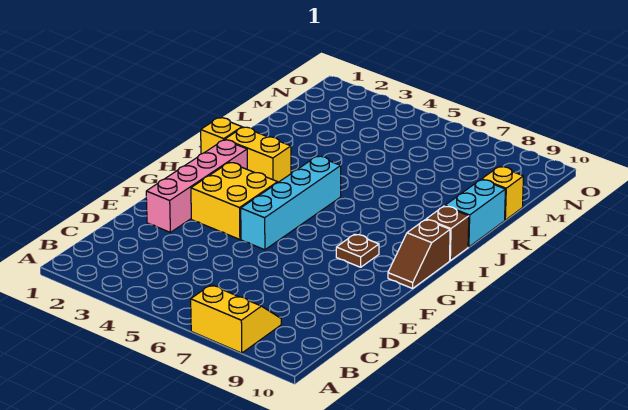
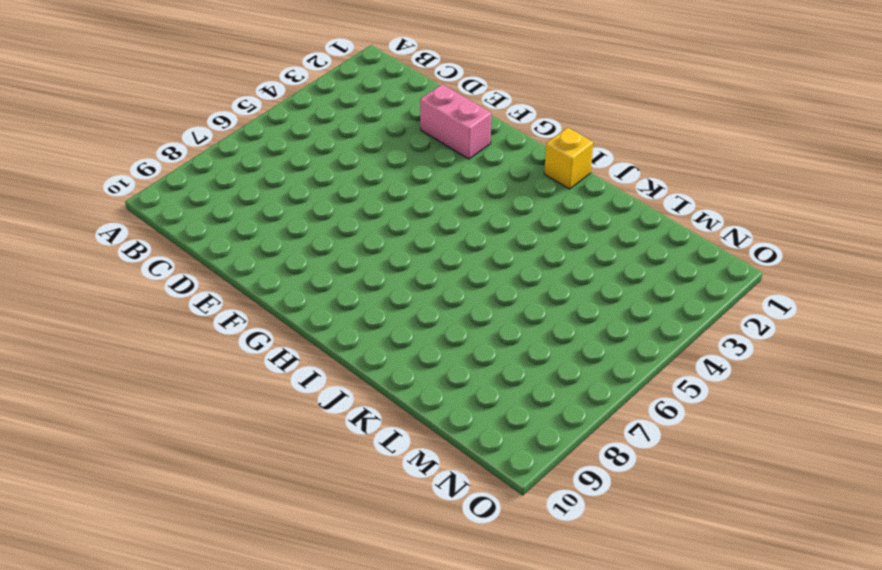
pink brick E2:F2 level 1 -> pink brick E2:H2 level 1
none -> yellow slope A7:B8 level 1 top A
none -> yellow brick F3:G4 level 1

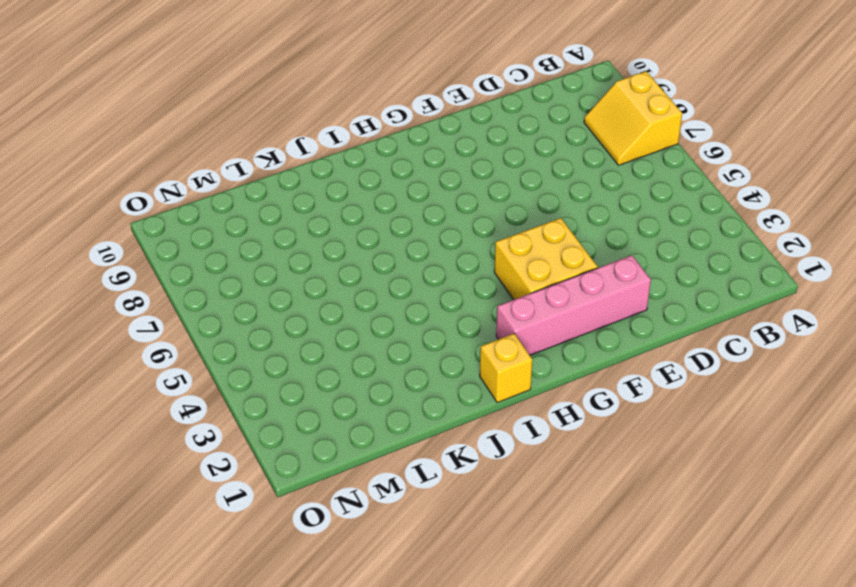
none -> cyan brick F5:I5 level 1
none -> brown plate G8 level 1

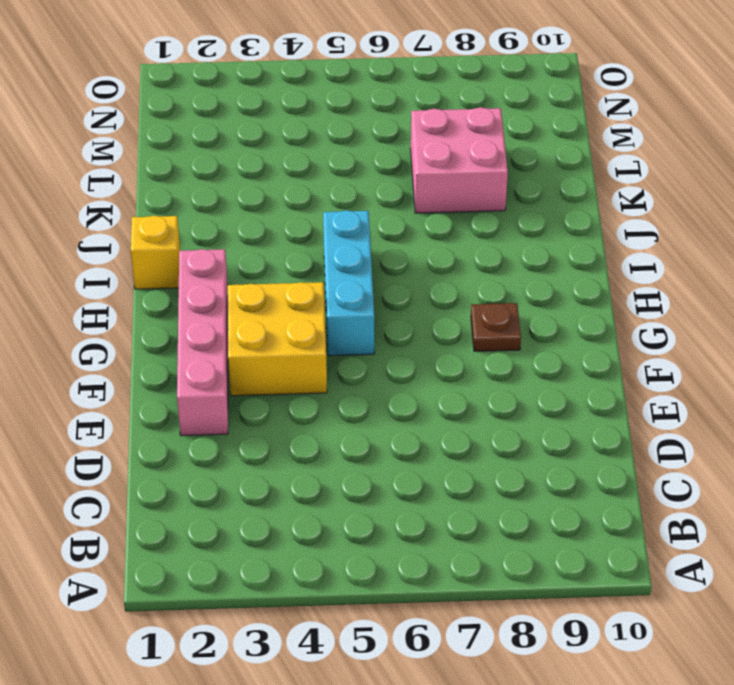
cyan brick G5:I5 level 1 -> cyan brick F5:I5 level 1
pink brick K7:L8 level 1 -> none
none -> yellow slope A7:B8 level 1 top A
none -> brown slope G10:H10 level 1 top H

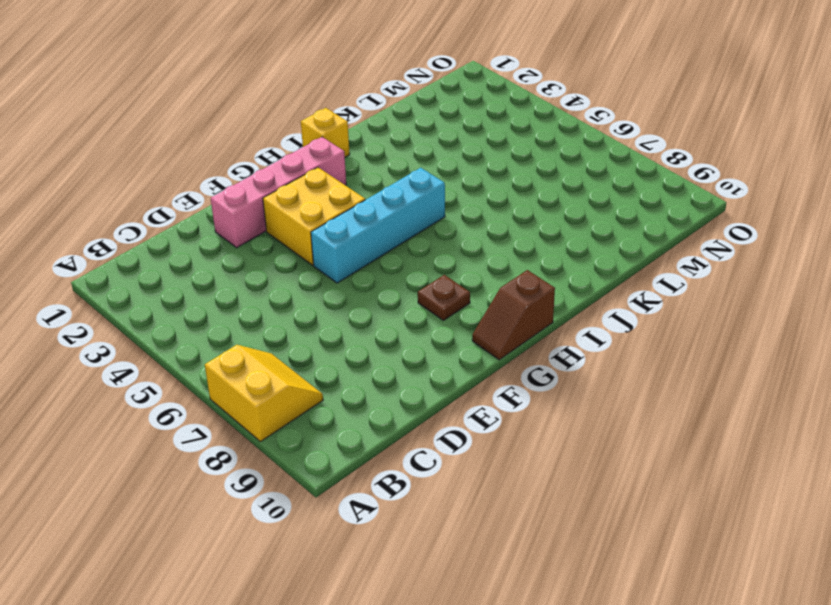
none -> yellow brick I2:I3 level 1
none -> brown brick I10 level 1

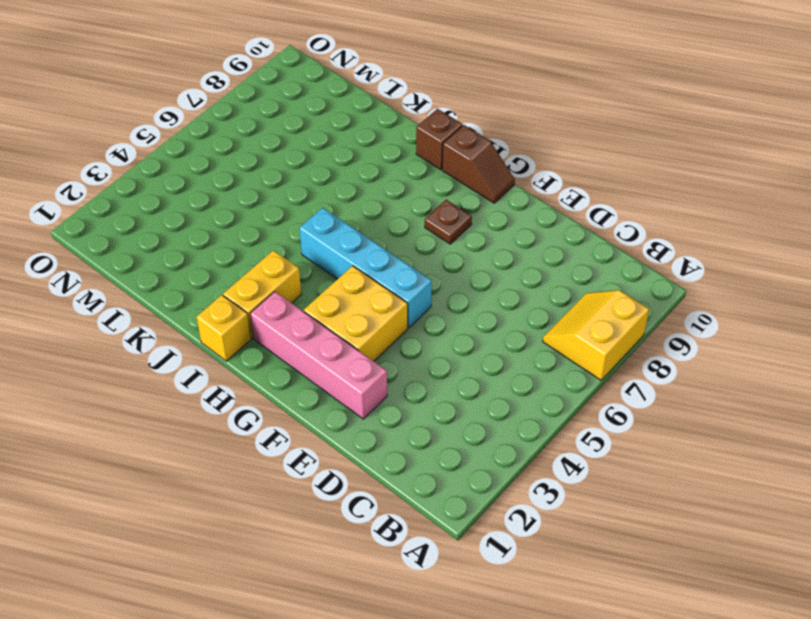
none -> cyan brick J10:K10 level 1
none -> yellow brick L10 level 1

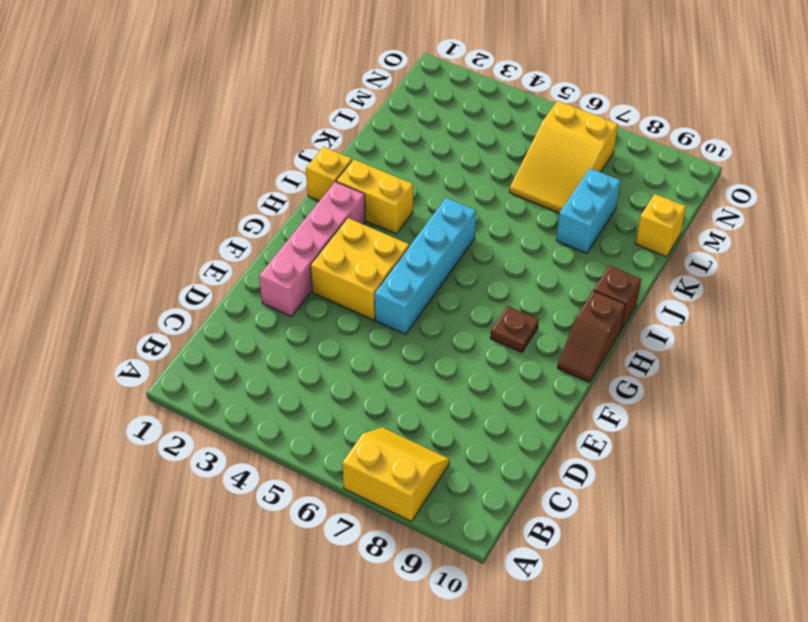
cyan brick K8:L8 level 1 -> cyan brick J10:K10 level 1
yellow slope L6:N7 level 1 top N -> none

